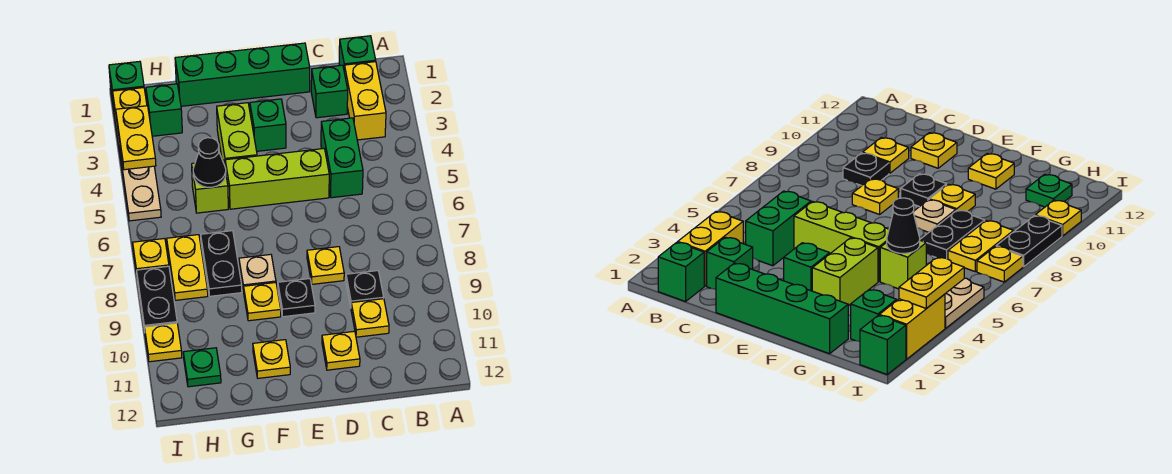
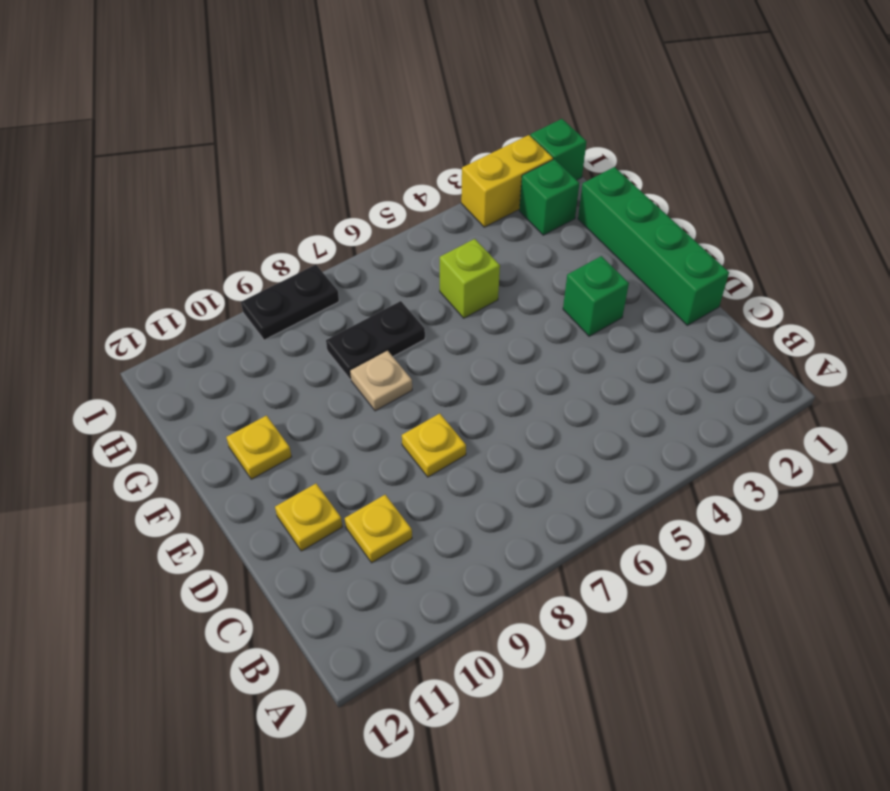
none -> green brick B1 level 1
none -> yellow brick B2:B3 level 1
none -> green brick C2 level 1

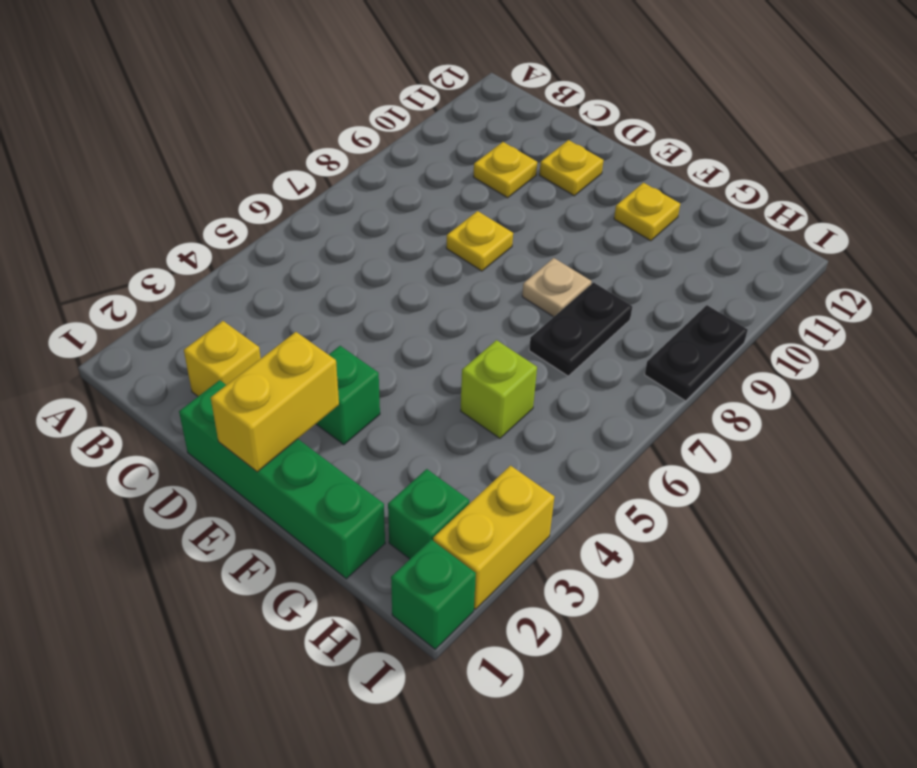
yellow brick C2 level 1 -> green brick C2 level 1
yellow brick E1:E2 level 2 -> yellow brick B2:B3 level 1
none -> green brick B1 level 1
none -> green brick C4:C5 level 1
none -> black plate C9 level 1

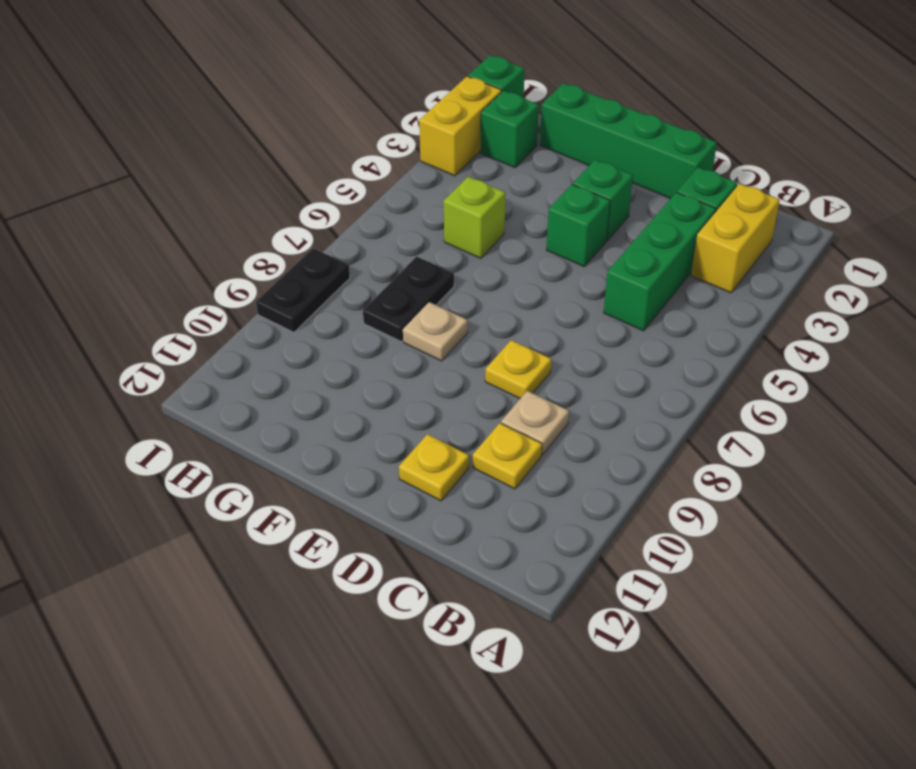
green brick C3:C5 level 1 -> green brick C4:C5 level 1
tan plate C9 level 1 -> black plate C9 level 1
green brick E4 level 1 -> green brick B1 level 1
none -> lime brick D5:F5 level 1
none -> black plate E9 level 1
none -> lime brick F3:F4 level 1

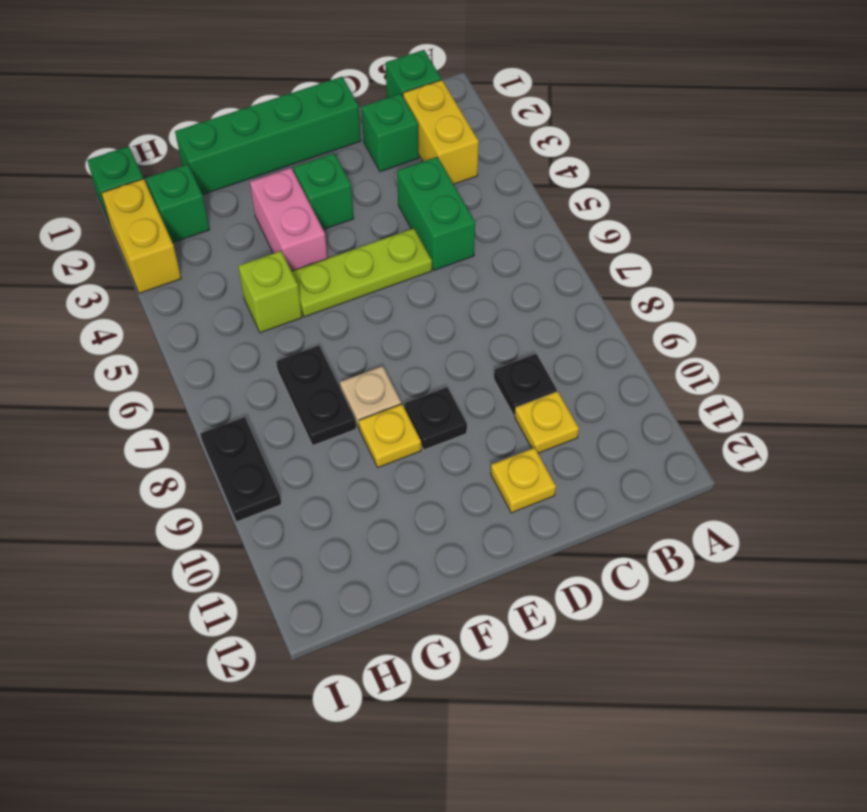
lime plate D5:F5 level 1 -> lime brick D5:F5 level 1
pink brick F3:F4 level 1 -> lime brick F3:F4 level 1
none -> yellow plate D8 level 1
none -> yellow plate F11 level 1
none -> yellow plate H7:H8 level 1

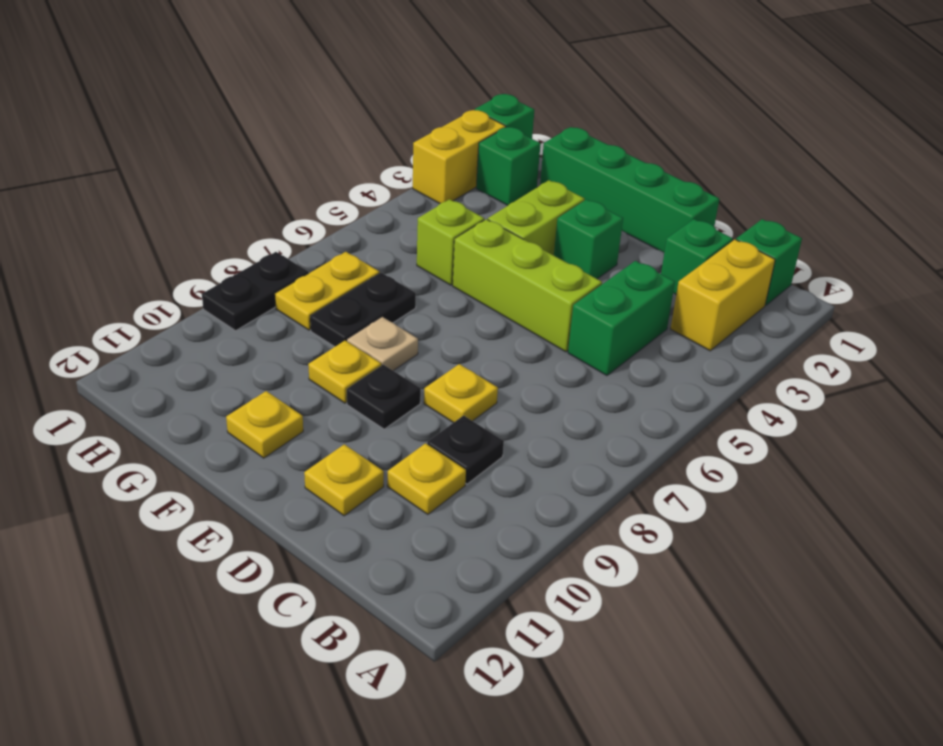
none -> green plate H11 level 1
none -> tan plate I4:I5 level 1
none -> yellow plate I7 level 1

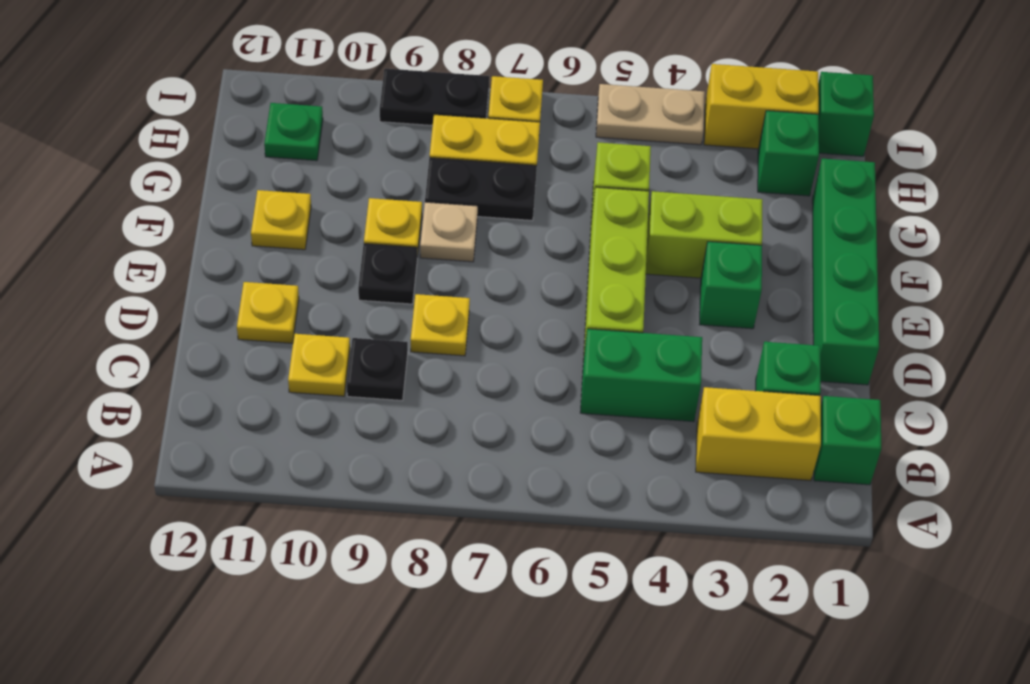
none -> yellow plate I10 level 1
none -> black cone G5 level 2
none -> yellow plate I3:I4 level 2

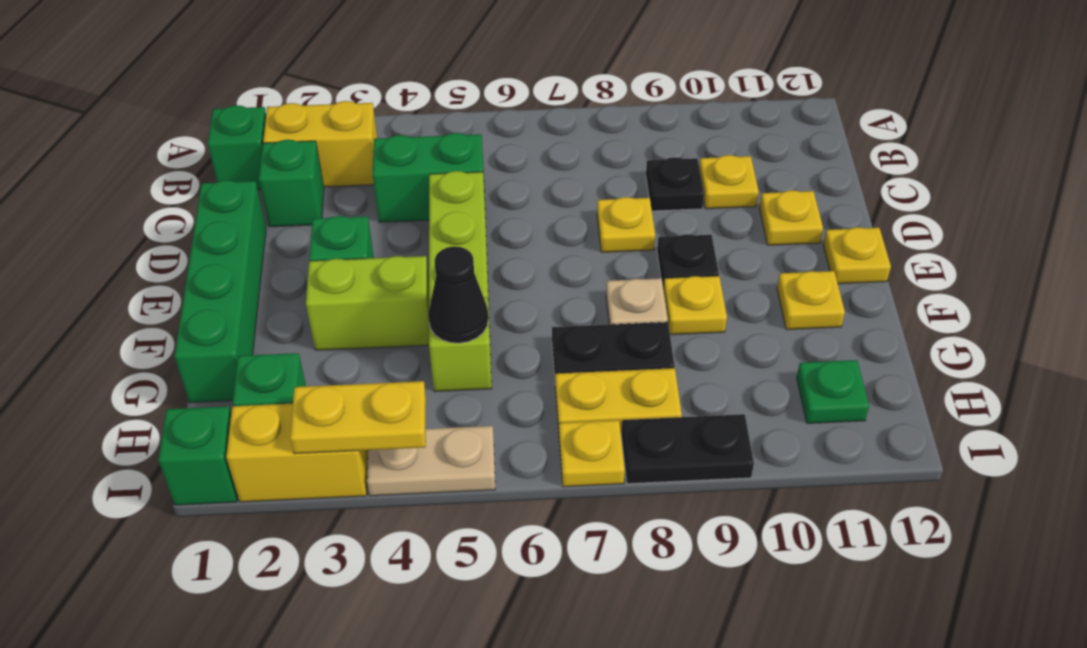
yellow plate E12 level 1 -> yellow plate I10 level 1

